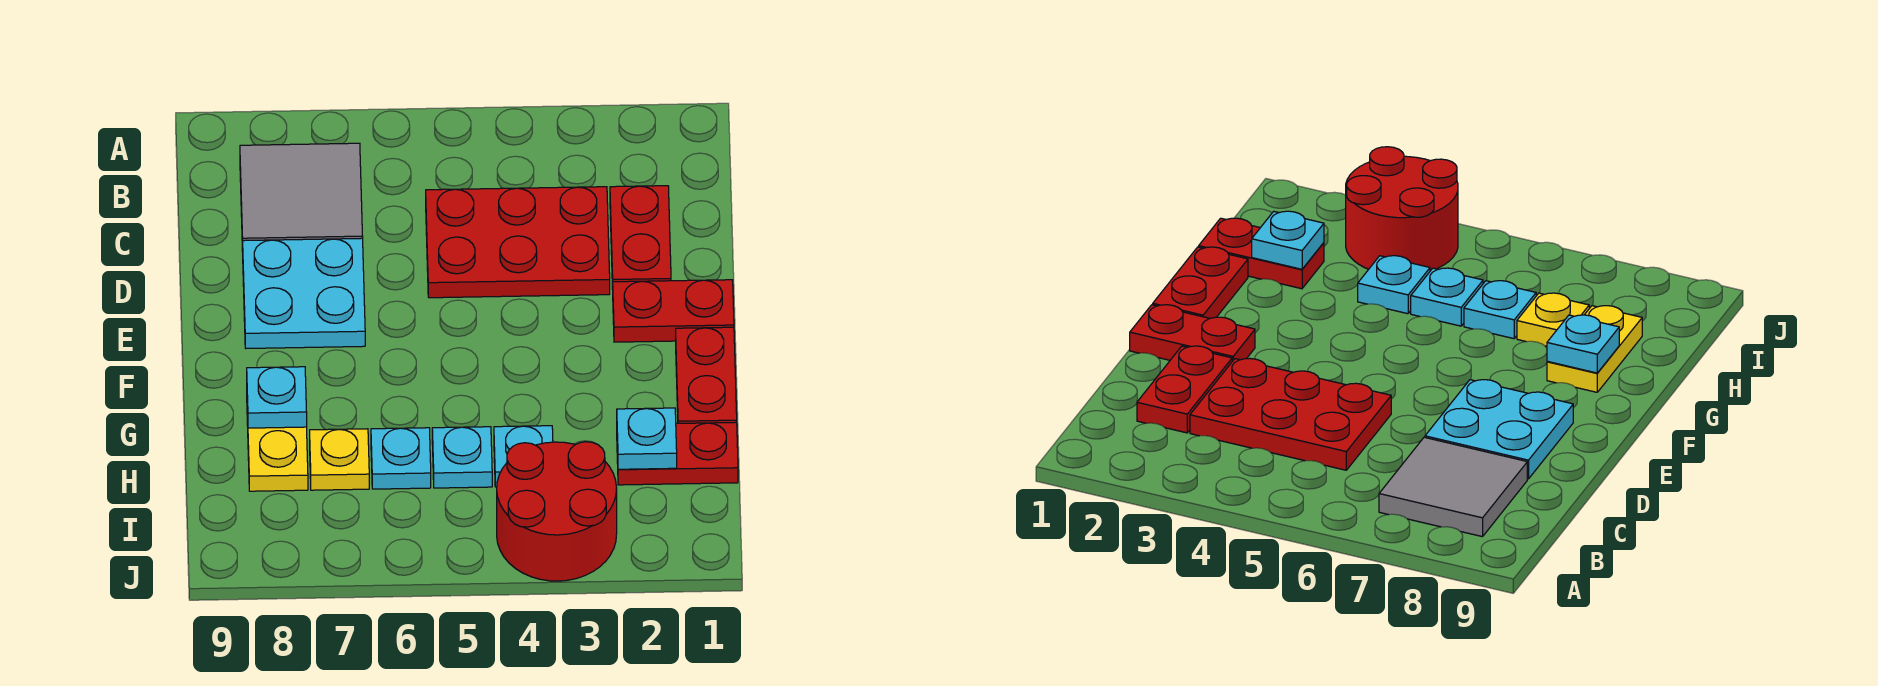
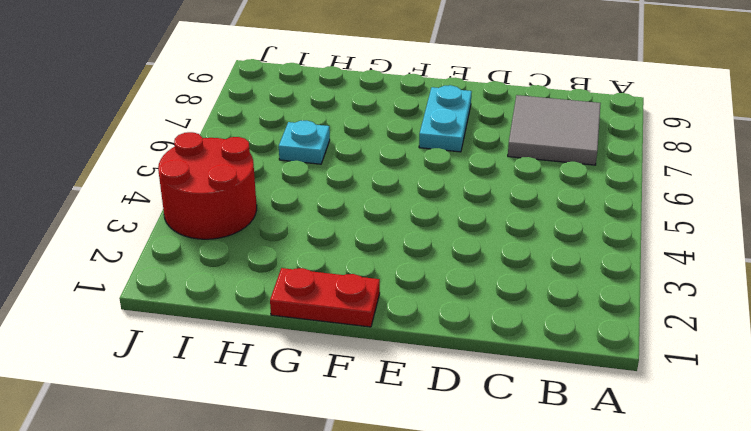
cyan plate E7:E8 level 1 -> cyan plate D7:E8 level 1
none -> red plate C2:D2 level 1
none -> red plate C3:D5 level 1
none -> red plate E1:E2 level 1

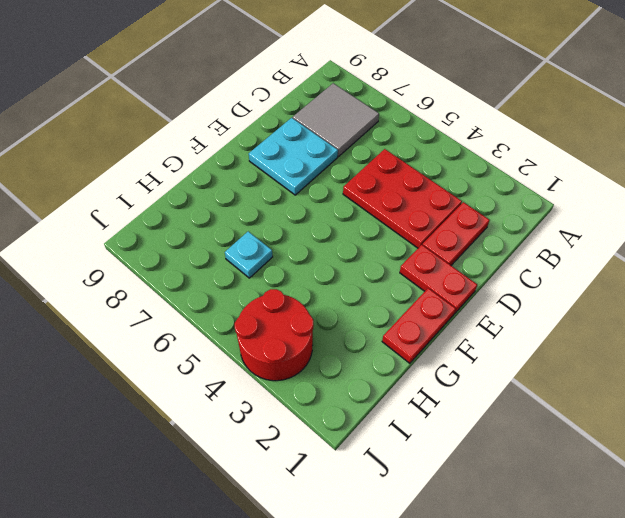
none -> yellow plate G8:H8 level 1
none -> red plate H1:H2 level 1
none -> cyan plate H4 level 1

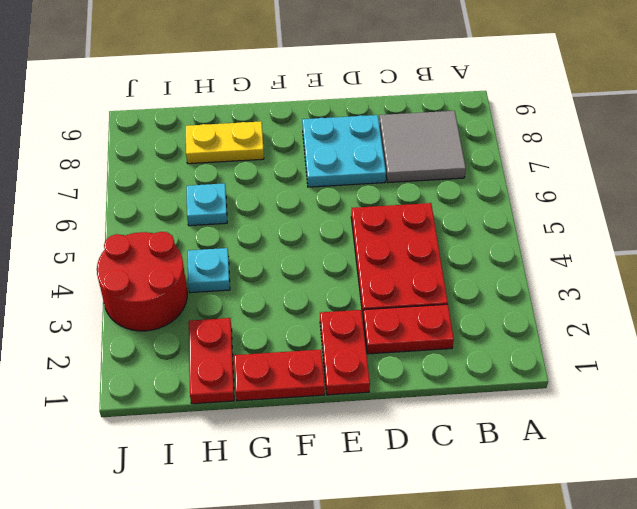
none -> cyan plate H5 level 1
none -> yellow plate H7 level 1
none -> cyan plate G8 level 2

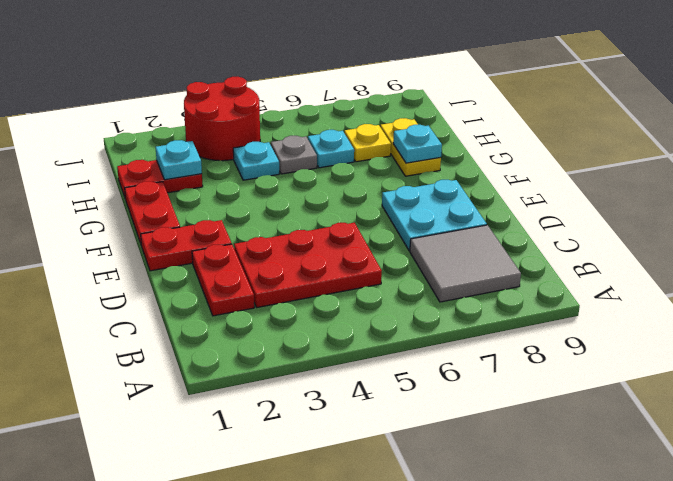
grey plate H5 level 1 -> cyan plate H5 level 1

